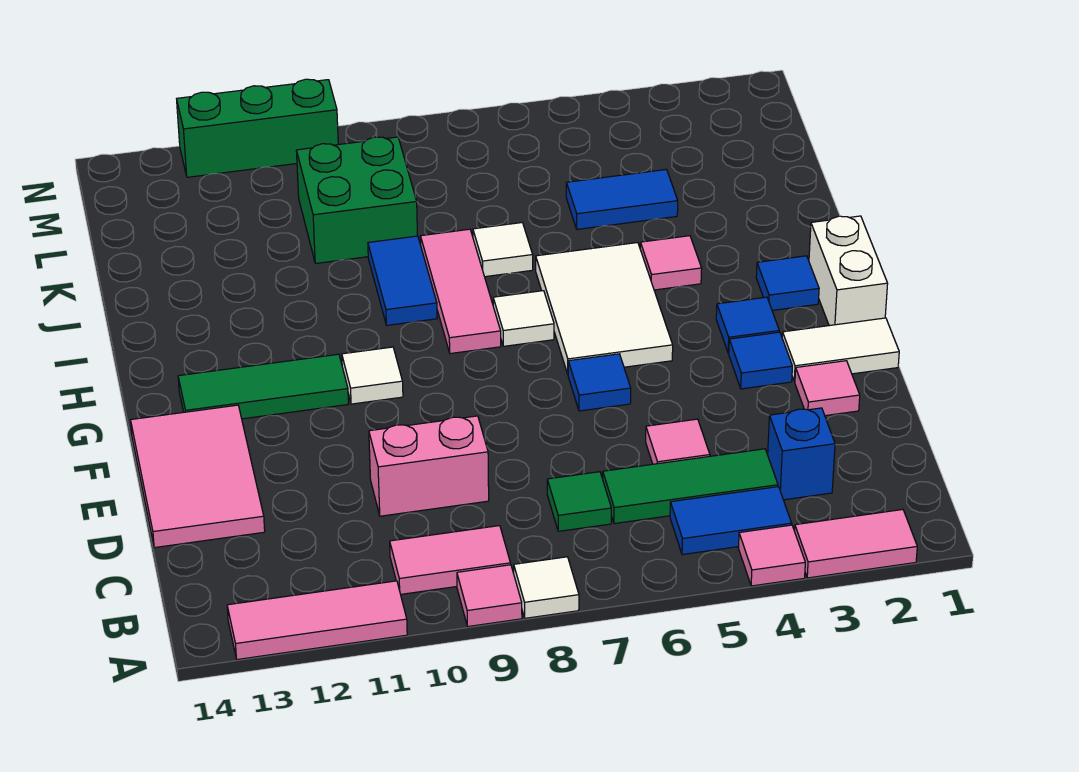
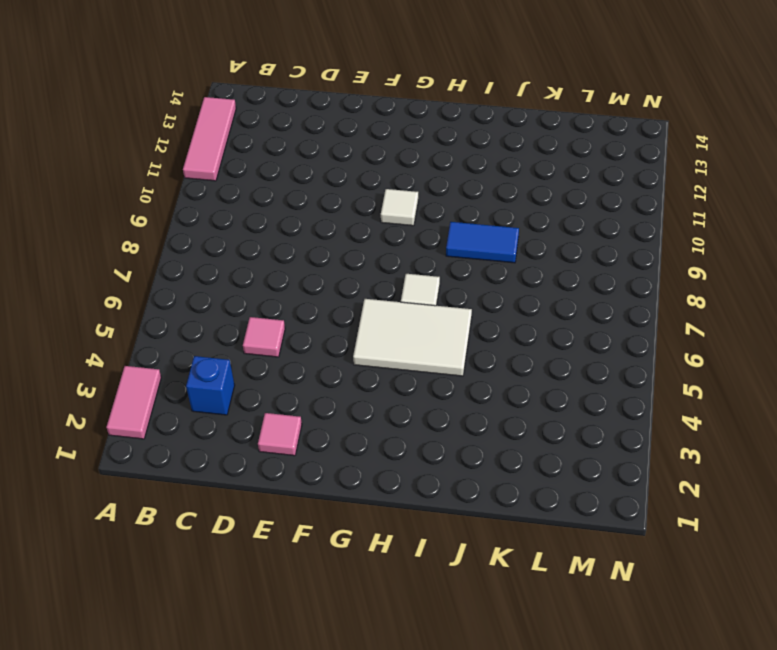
none -> pink tile A4 level 1
none -> white tile A8 level 1
none -> pink tile A9 level 1
none -> blue tile B4:B5 level 1

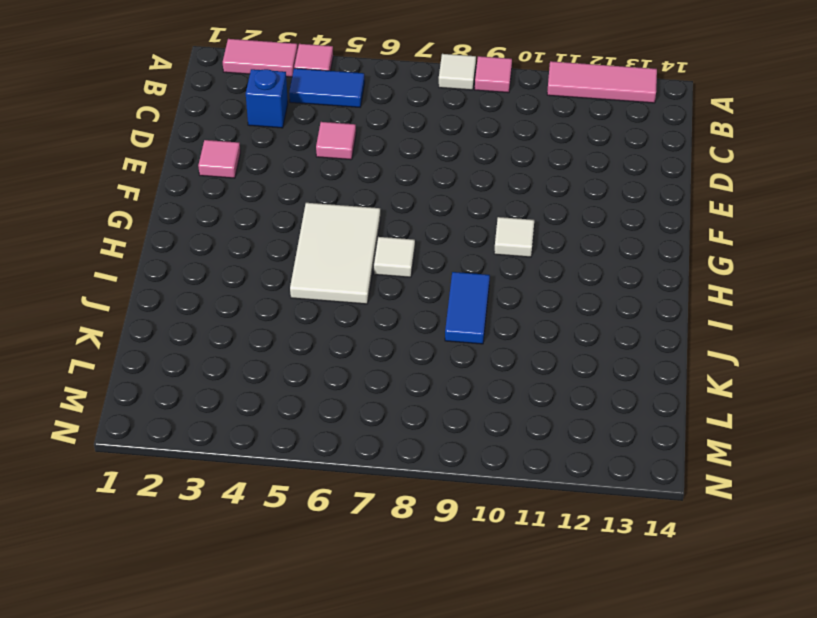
none -> pink tile B9:B10 level 1
none -> green tile C4:C6 level 1
none -> green tile C7 level 1
none -> pink brick D9:D10 level 1

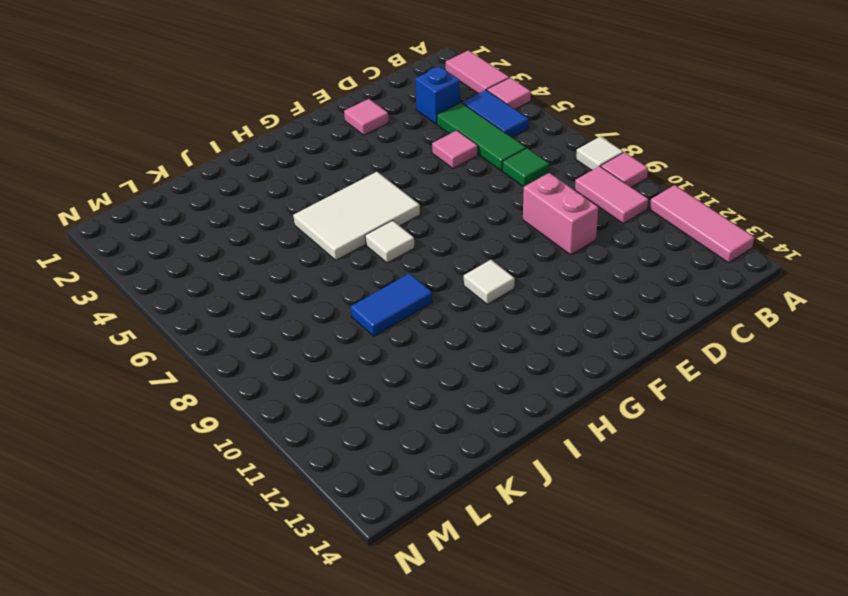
none -> pink tile D13:F14 level 1
none -> white tile F1:F2 level 1
none -> blue tile F3 level 1
none -> blue tile F6 level 1

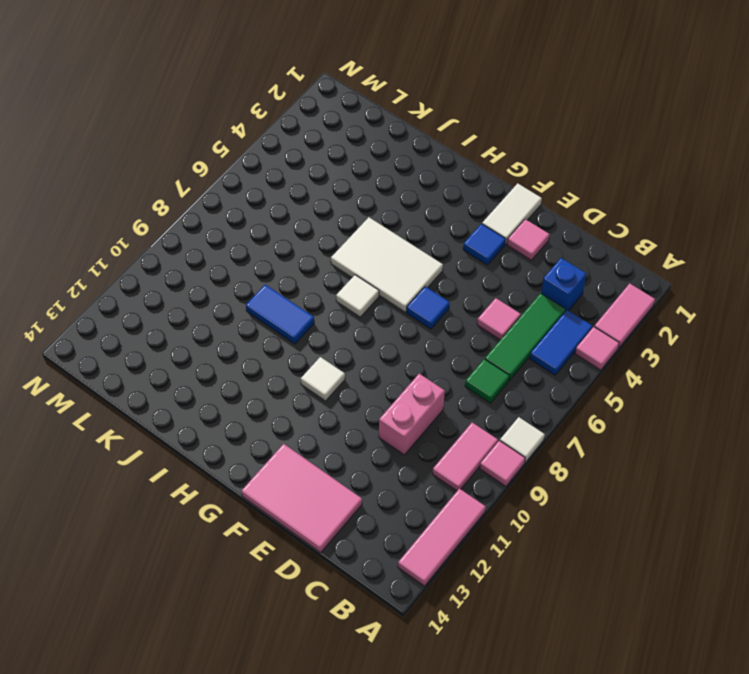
none -> white brick G1:H1 level 1
none -> blue tile G3 level 1
none -> green tile G11:G13 level 1
none -> blue tile H2 level 1

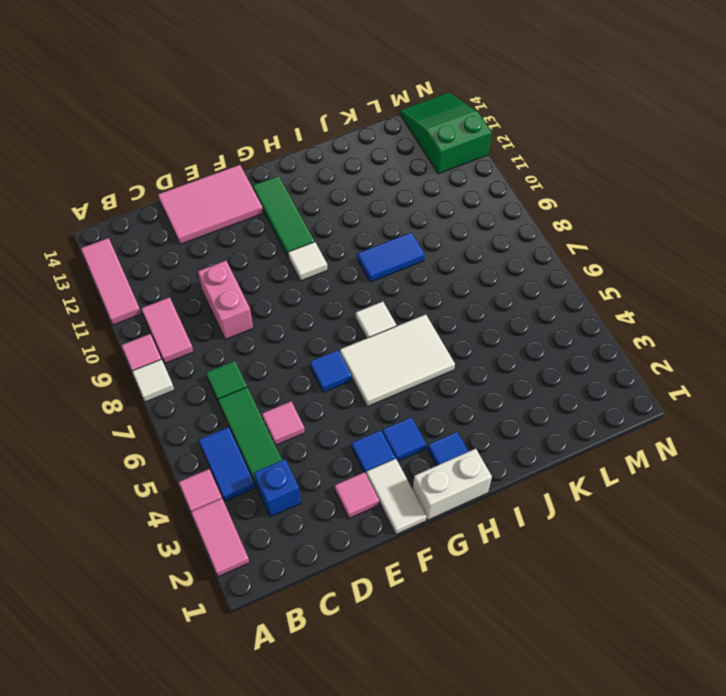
green slope M12:N14 level 1 top 12 -> green brick N10:N12 level 1
none -> pink tile H8:J8 level 1
none -> pink tile I4 level 1
none -> white tile J7 level 1
none -> blue tile K4:K5 level 1

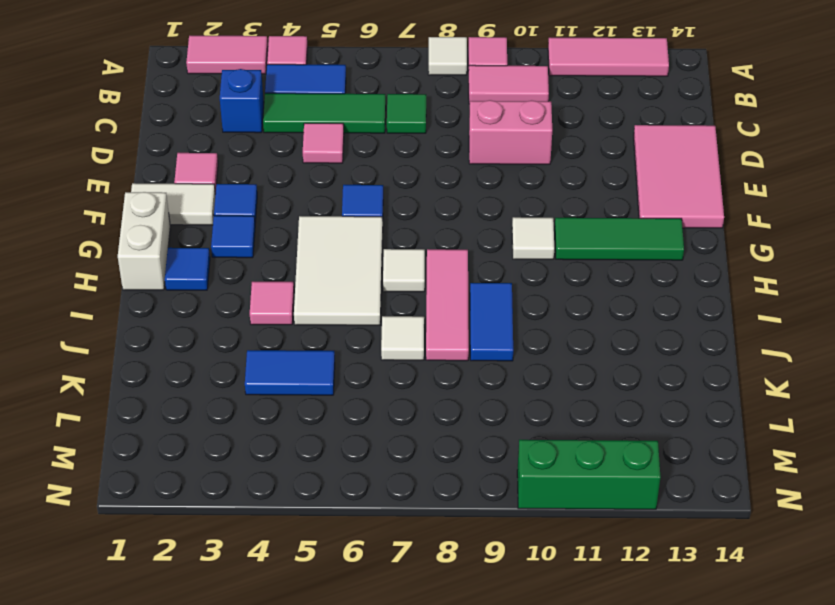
none -> green brick K9:L10 level 1

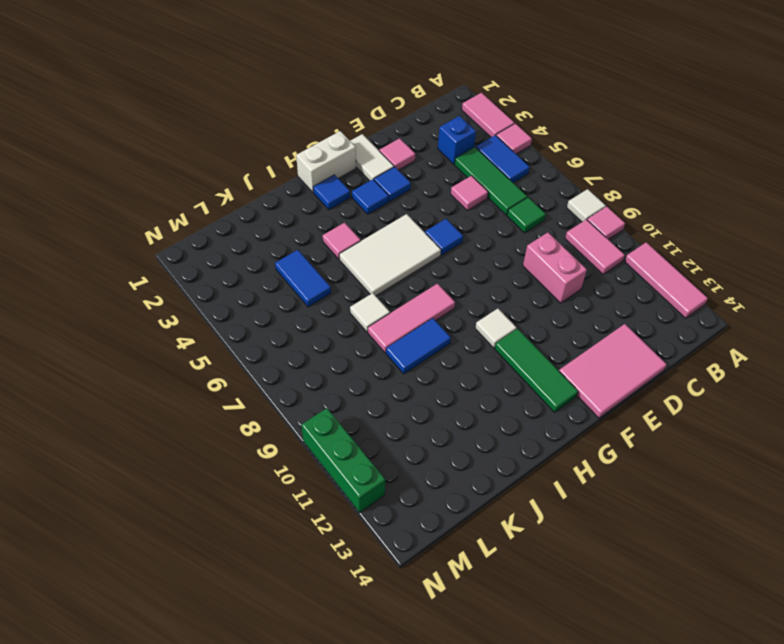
none -> white tile H7 level 1
none -> green brick K9:L10 level 1

